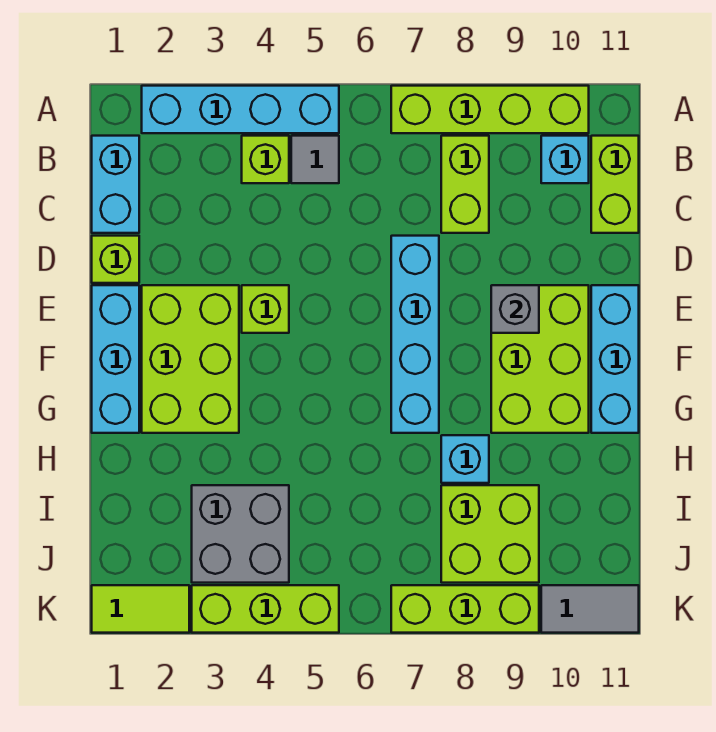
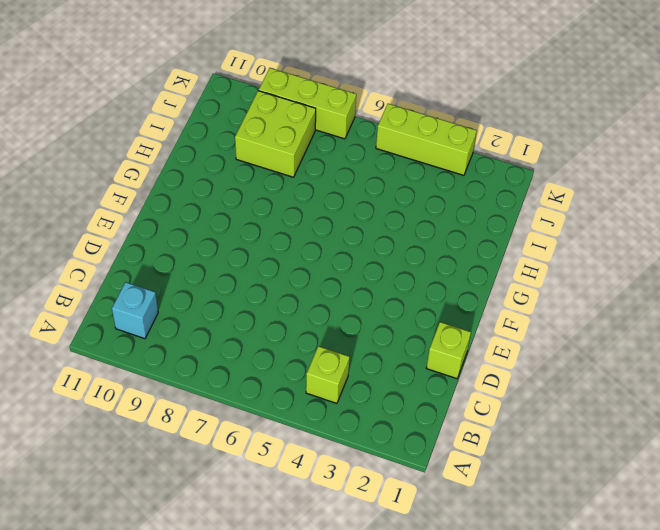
none -> cyan brick A2:A5 level 1
none -> lime brick A7:A10 level 1
none -> cyan brick B1:C1 level 1

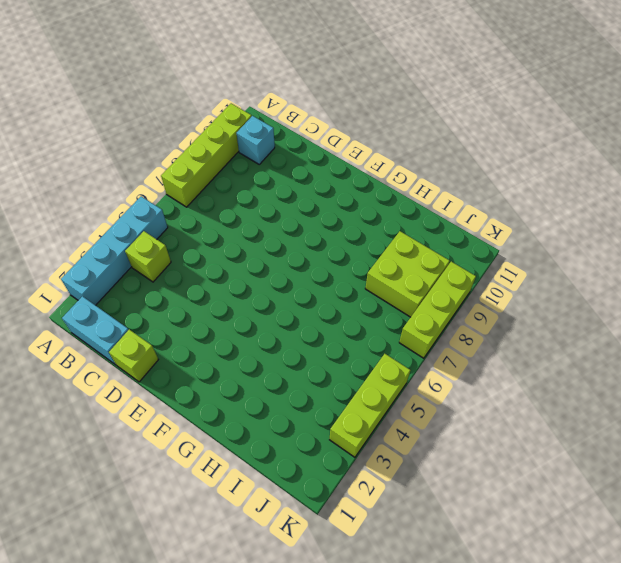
none -> grey tile B5 level 1
none -> lime brick B8:C8 level 1
none -> lime brick B11:C11 level 1

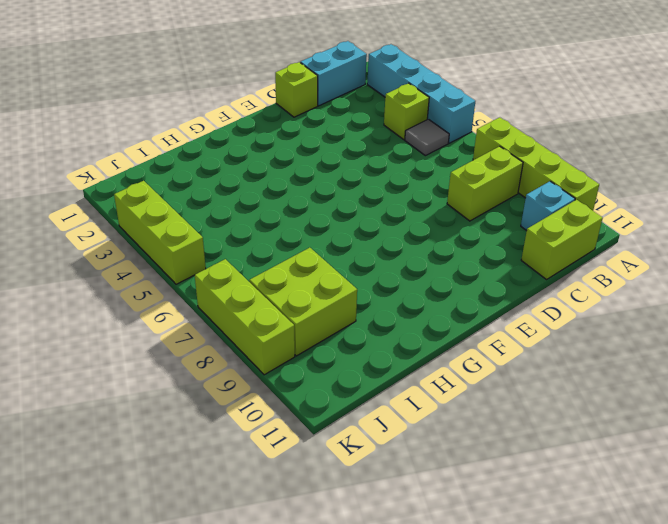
none -> cyan brick D7:G7 level 1
none -> cyan brick E1:G1 level 1
none -> lime brick E2:G3 level 1

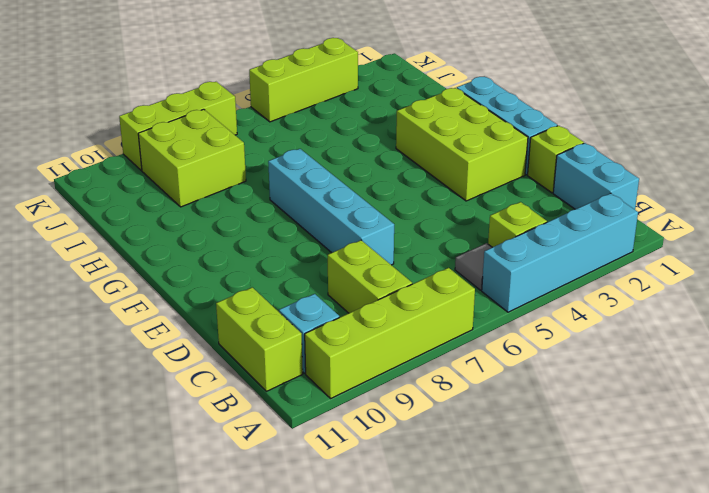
none -> lime brick E4 level 1
none -> lime brick E9:G10 level 1
none -> cyan brick E11:G11 level 1

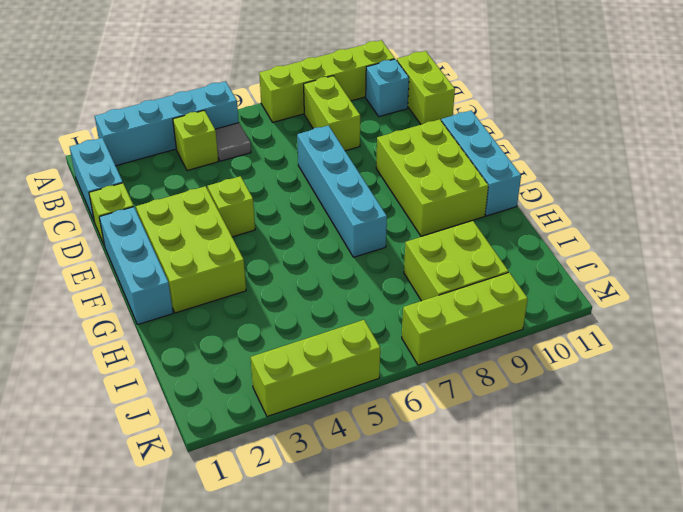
none -> cyan brick H8 level 1
none -> grey brick I3:J4 level 1
none -> lime tile K1:K2 level 1

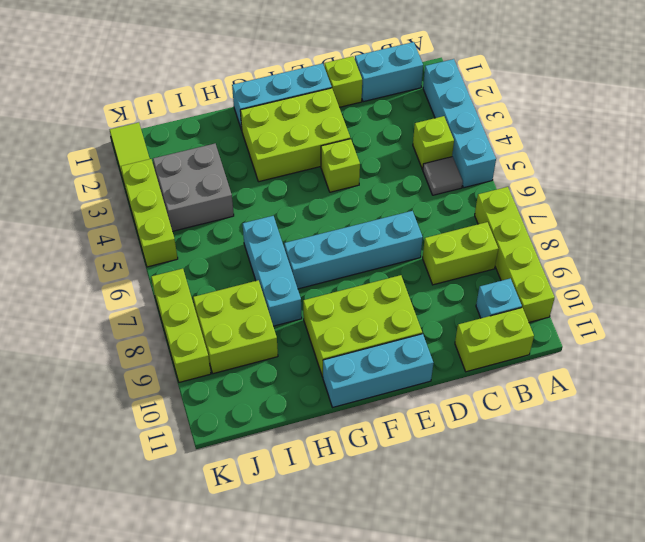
cyan brick H6:H8 level 1 -> cyan brick H8 level 1
none -> grey tile K10:K11 level 1
none -> grey brick E9 level 2

